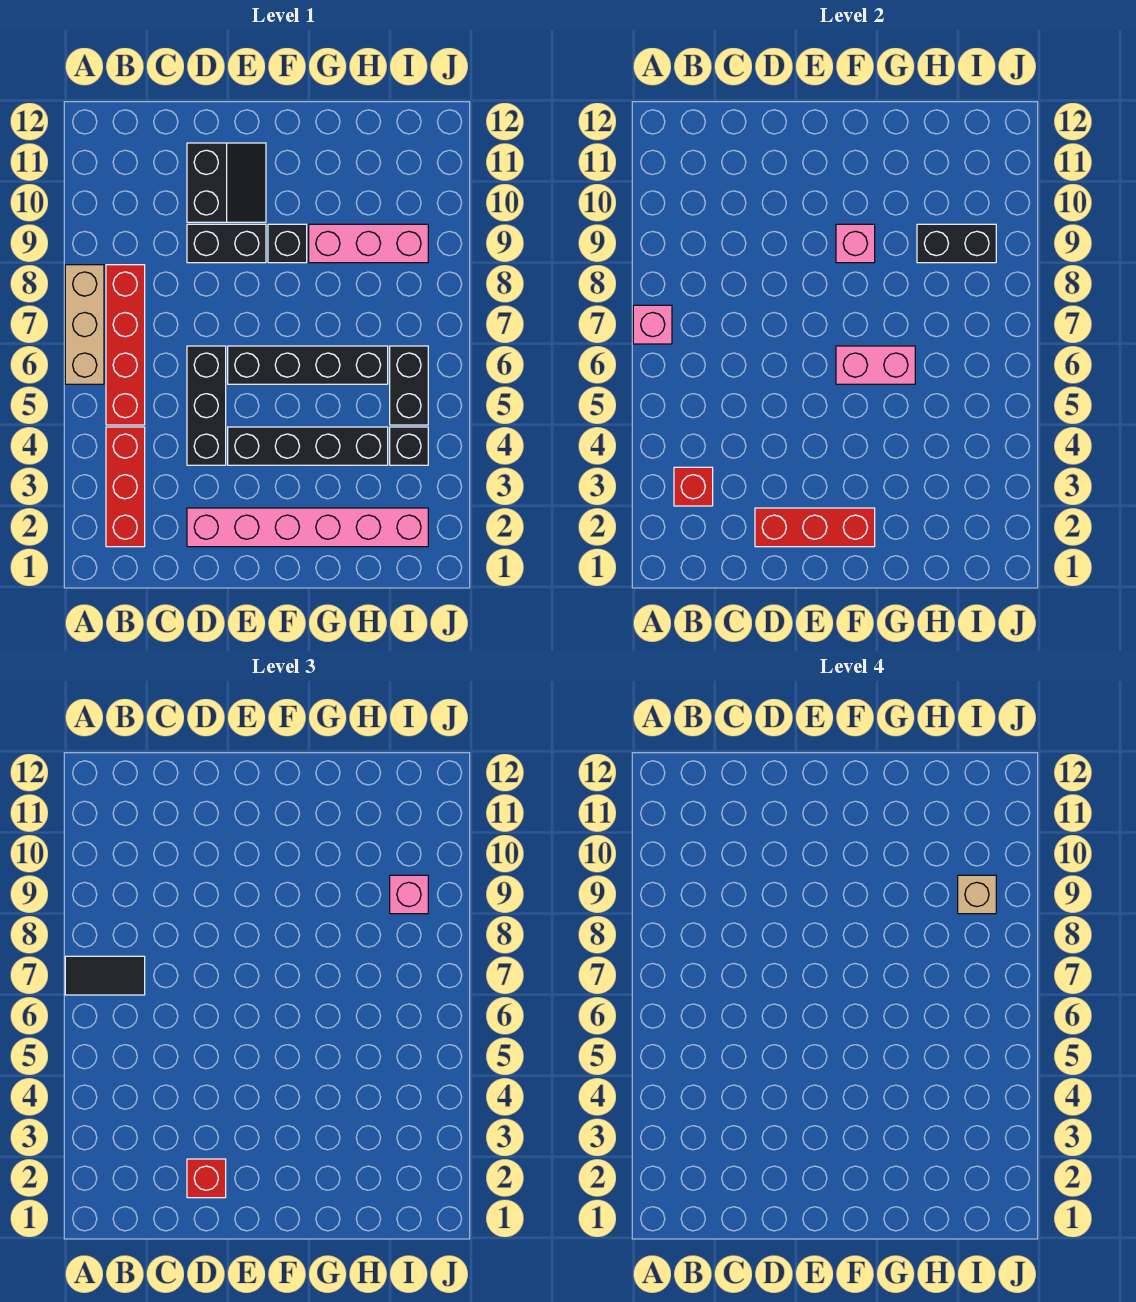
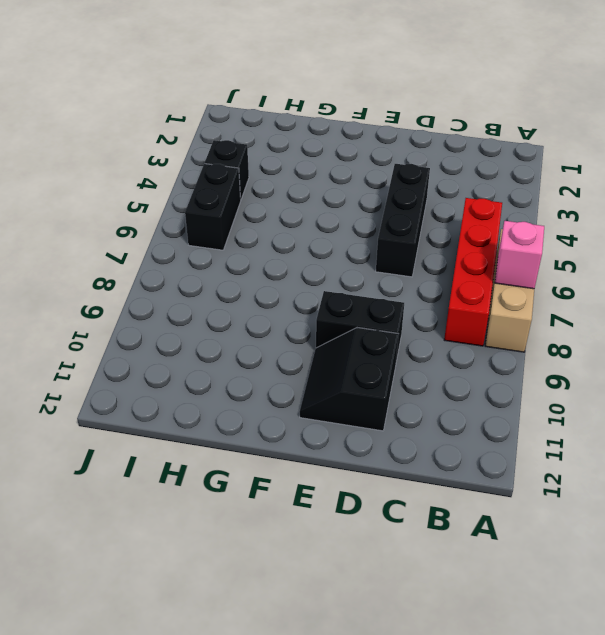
none -> red brick B2:B4 level 1
none -> pink brick D2:I2 level 1
none -> black brick E4:H4 level 1

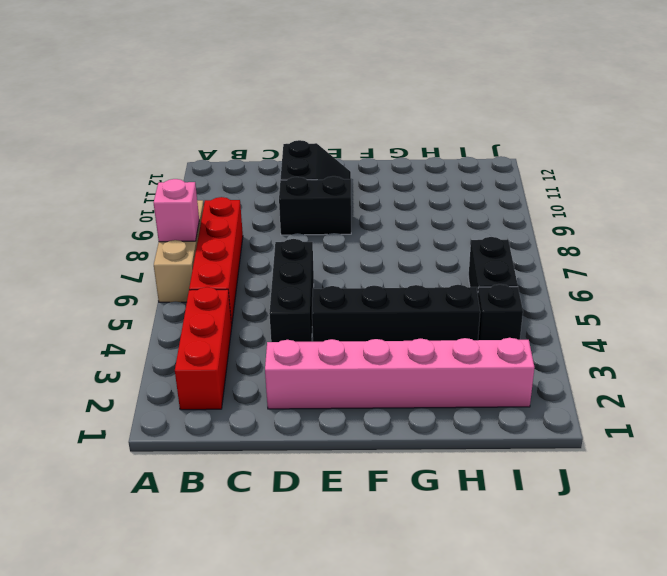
none -> black brick E6:H6 level 1
none -> black brick F9 level 1
none -> pink brick G9:I9 level 1

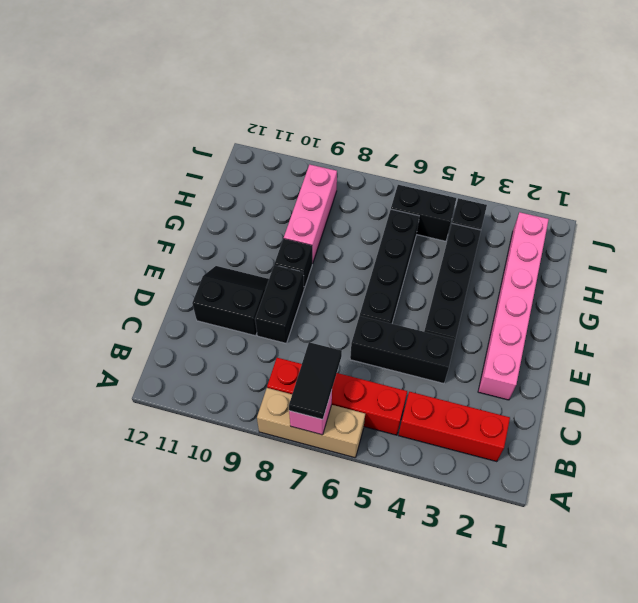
none -> red brick B3 level 2
none -> red brick D2:F2 level 2
none -> pink brick F6:G6 level 2

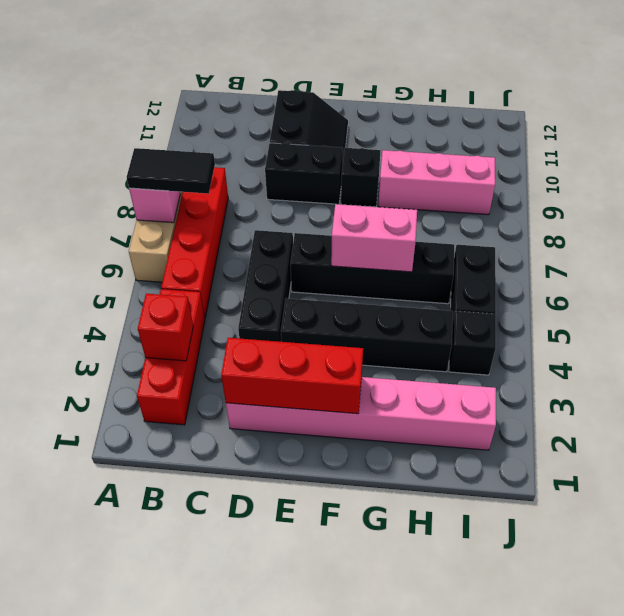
none -> pink brick F9 level 2
none -> black brick H9:I9 level 2
none -> red brick D2 level 3

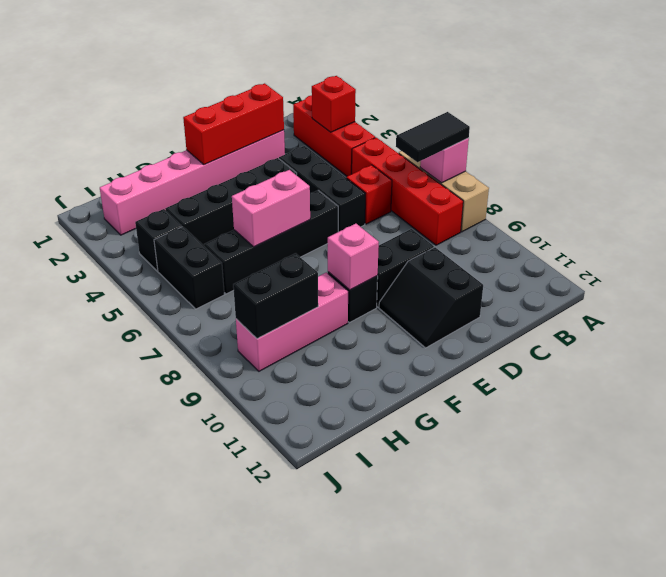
red brick C6 level 1 -> red brick D2 level 3
none -> pink brick I9 level 3
none -> tan brick I9 level 4

